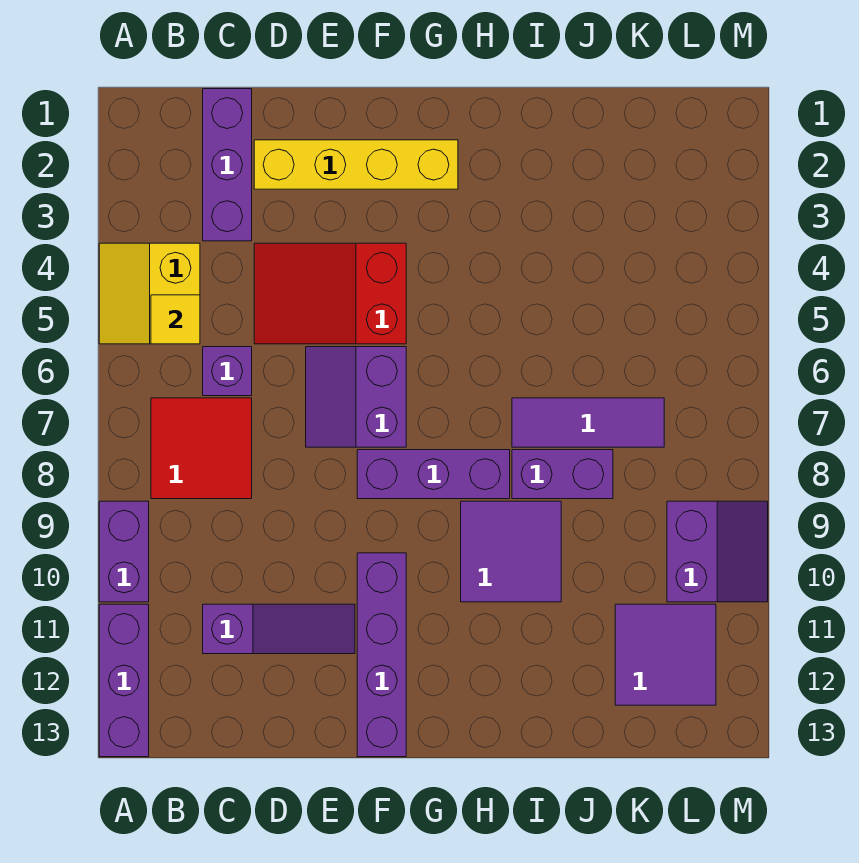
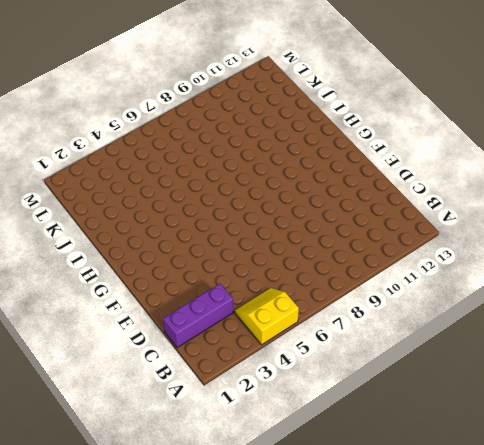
yellow slope A4:B5 level 1 top A -> yellow slope A4:B5 level 1 top B
none -> purple brick A9:A10 level 1
none -> purple brick A11:A13 level 1
none -> red tile B7:C8 level 1

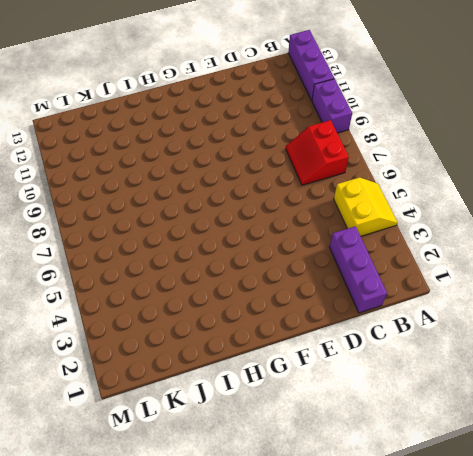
red slope B7:C8 level 1 top B -> red tile B7:C8 level 1
none -> purple brick C6 level 1
none -> purple slope C11:E11 level 1 top C
none -> yellow brick D2:G2 level 1

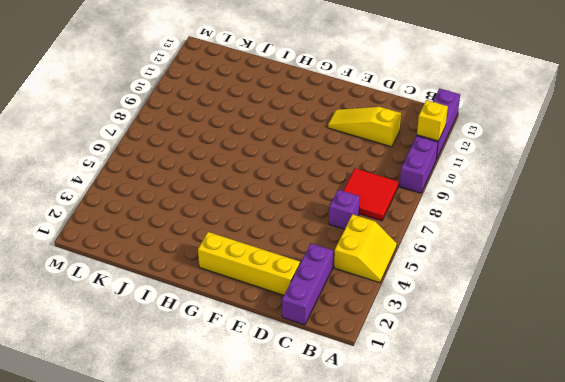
yellow brick A11 level 2 -> none
yellow slope C11:E11 level 1 top C -> purple slope C11:E11 level 1 top C
none -> red slope D4:F5 level 1 top F
none -> purple slope E6:F7 level 1 top F
none -> purple brick F8:H8 level 1

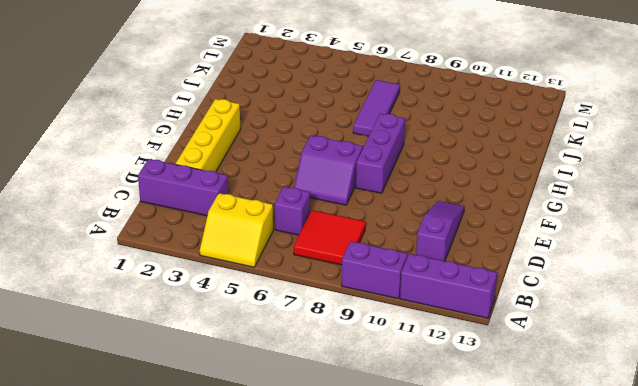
none -> red slope D4:F5 level 1 top F
none -> purple brick F10:F13 level 1
none -> purple tile H9:I10 level 1

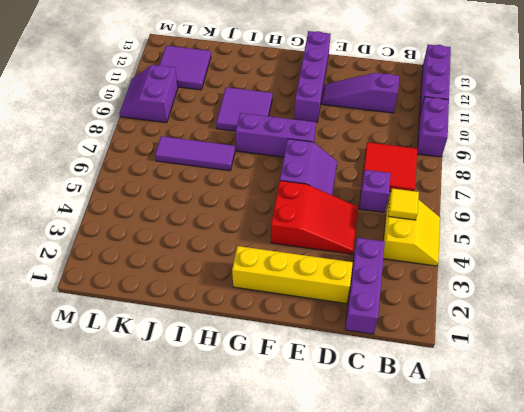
none -> purple brick I8:J8 level 1

